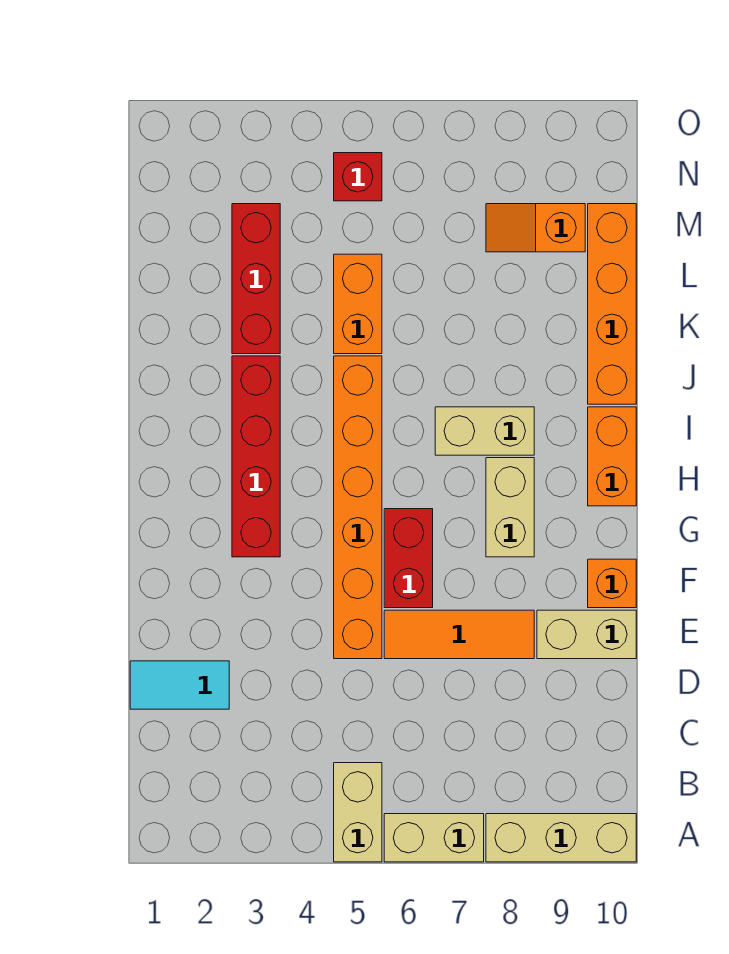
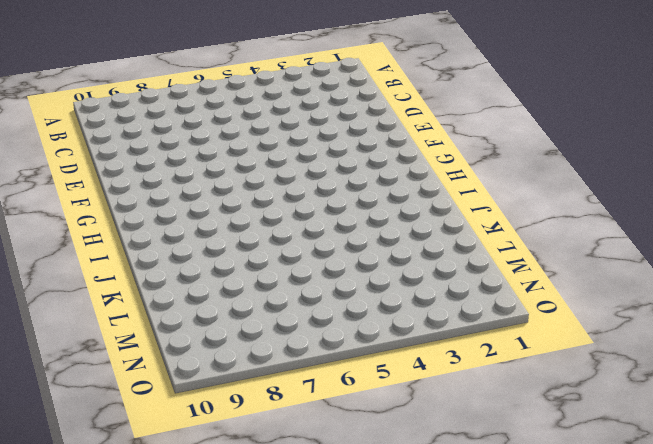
none -> tan brick A5:B5 level 1
none -> tan brick A6:A7 level 1
none -> tan brick A8:A10 level 1

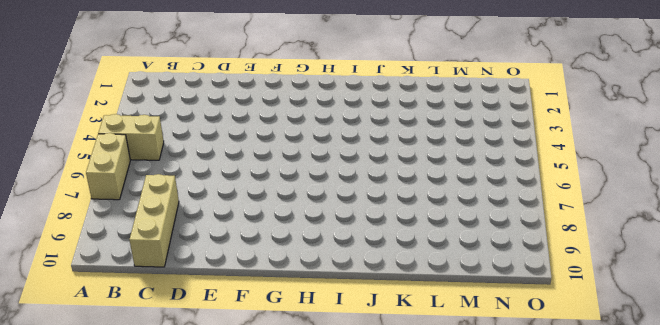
tan brick C8:C10 level 1 -> tan brick A8:A10 level 1
none -> cyan tile D1:D2 level 1
none -> orange brick E5:J5 level 1
none -> orange tile E6:E8 level 1

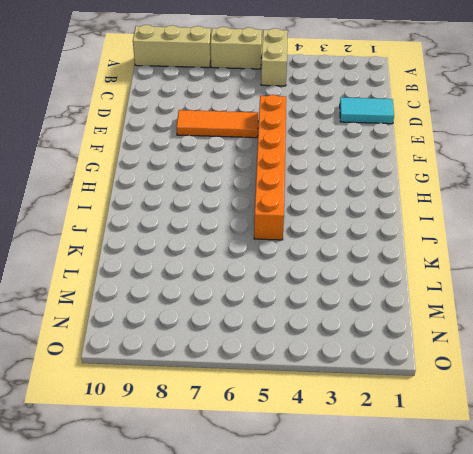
none -> tan brick E9:E10 level 1
none -> red brick F6:G6 level 1
none -> orange brick F10 level 1

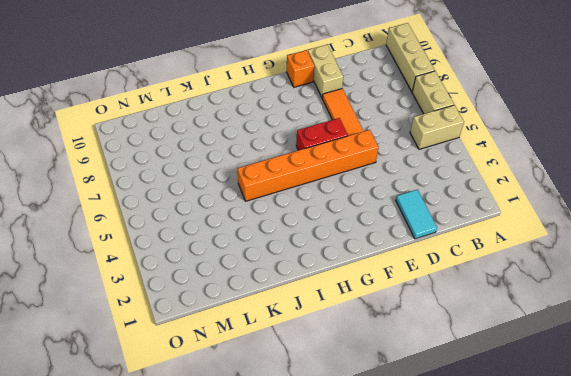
none -> red brick G3:J3 level 1
none -> tan brick G8:H8 level 1
none -> orange brick H10:I10 level 1

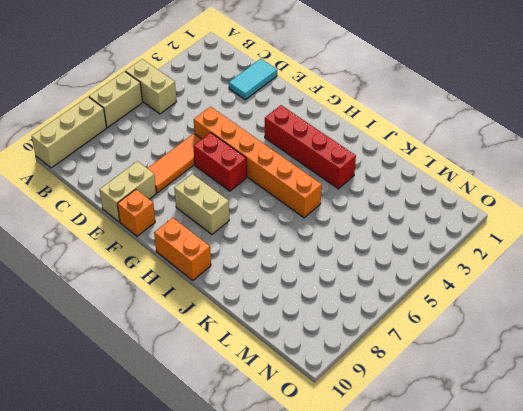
none -> tan brick I7:I8 level 1
none -> orange brick J10:M10 level 1
none -> red brick K3:M3 level 1

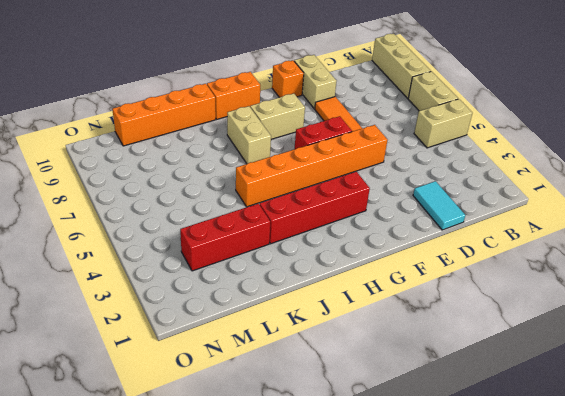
none -> orange brick K5:L5 level 1
none -> orange slope M8:M9 level 1 top 9
none -> red brick N5 level 1

